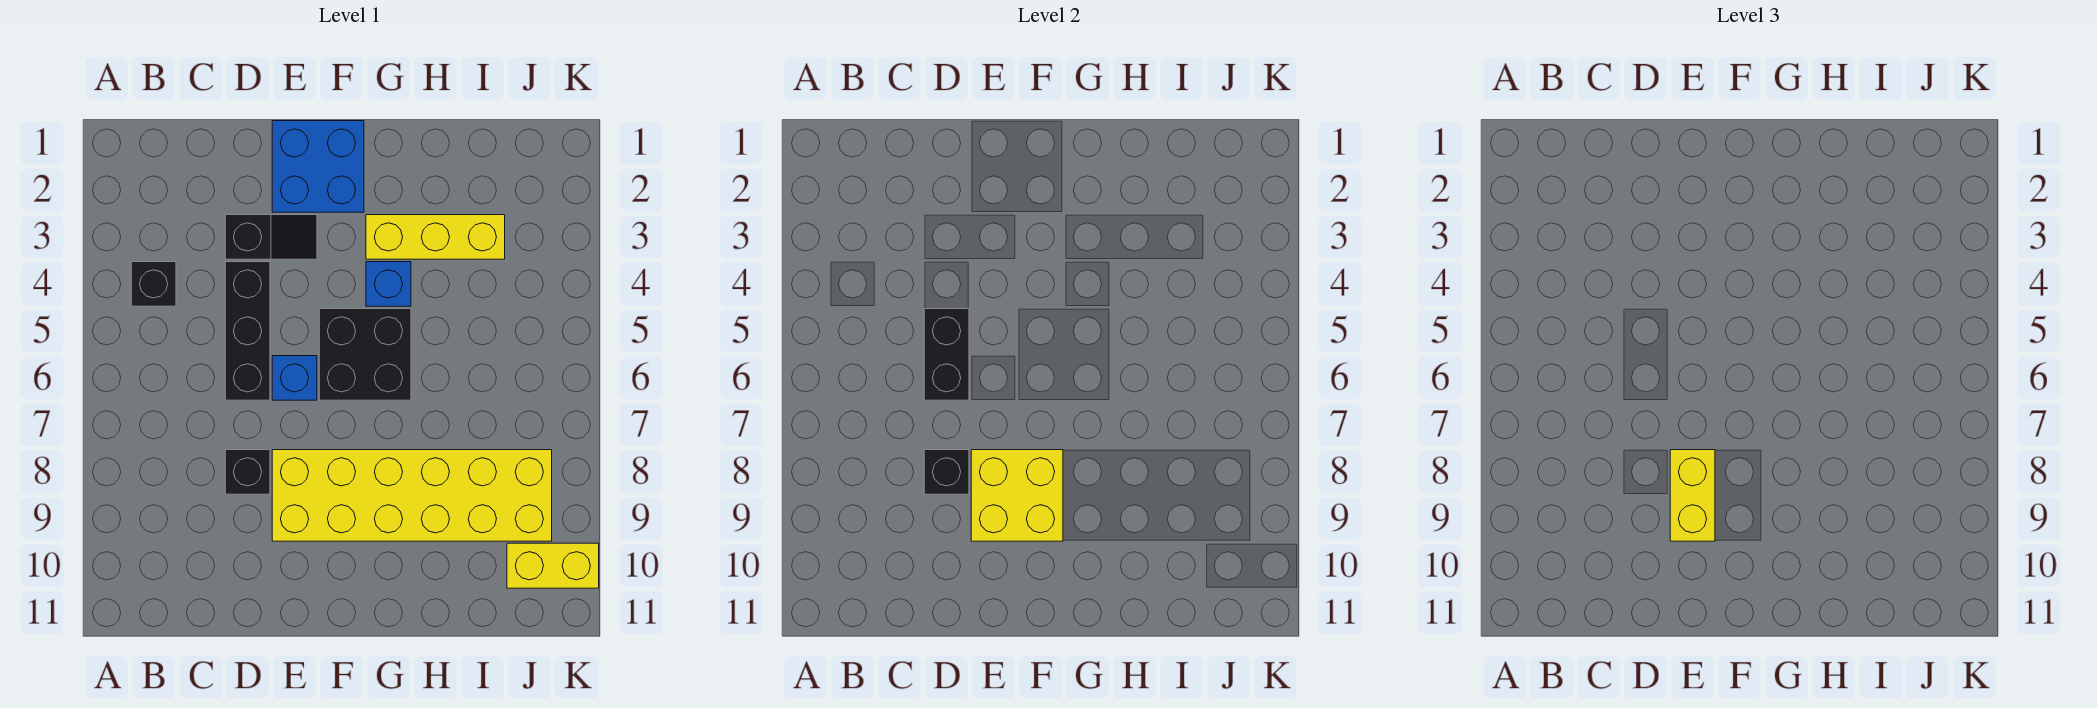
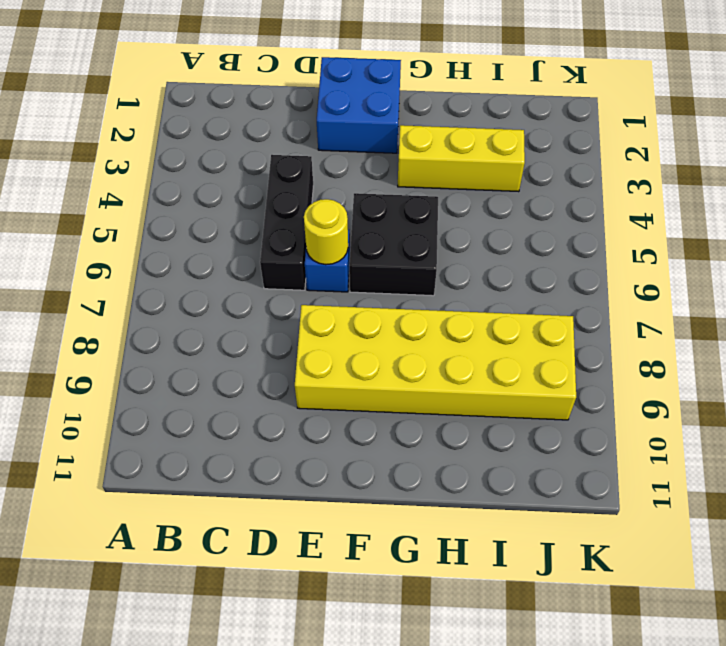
yellow round brick E6 level 2 -> none
none -> black brick B4 level 1
none -> black slope D3:E3 level 1 top D
none -> black brick D8 level 1

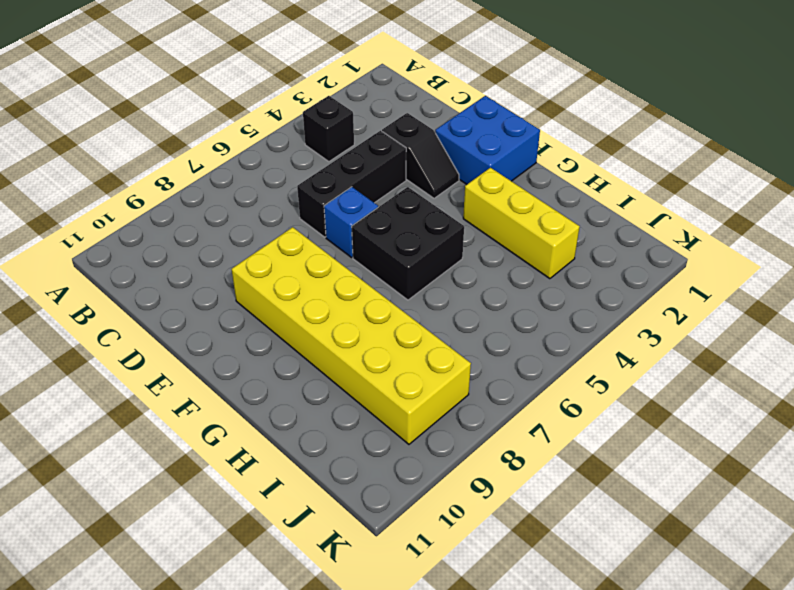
none -> black brick D8 level 1
none -> blue brick G4 level 1
none -> yellow brick J10:K10 level 1

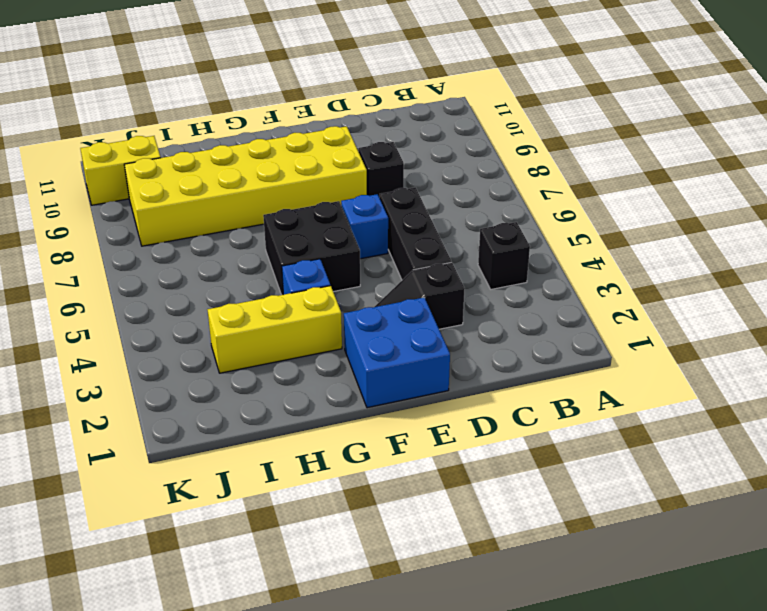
none -> black brick D5:D6 level 2
none -> black brick D8 level 2
none -> yellow brick E8:F9 level 2

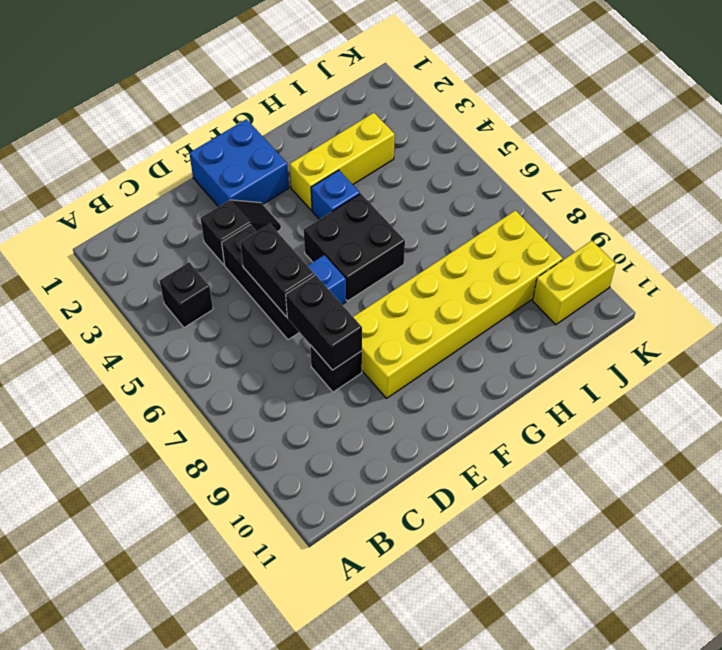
black brick D7:D8 level 2 -> black brick D8 level 2
none -> yellow brick E8:F9 level 2
none -> yellow brick E8:E9 level 3

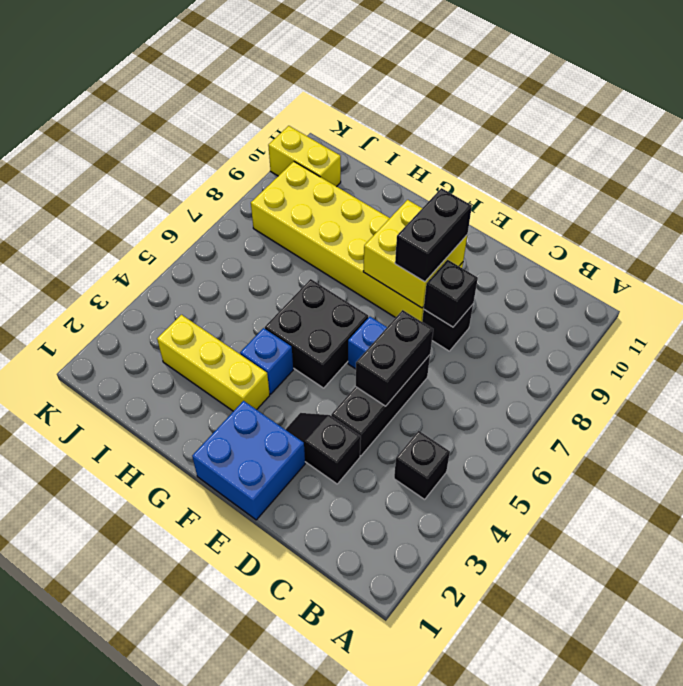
black brick E8:E9 level 3 -> yellow brick E8:E9 level 3

